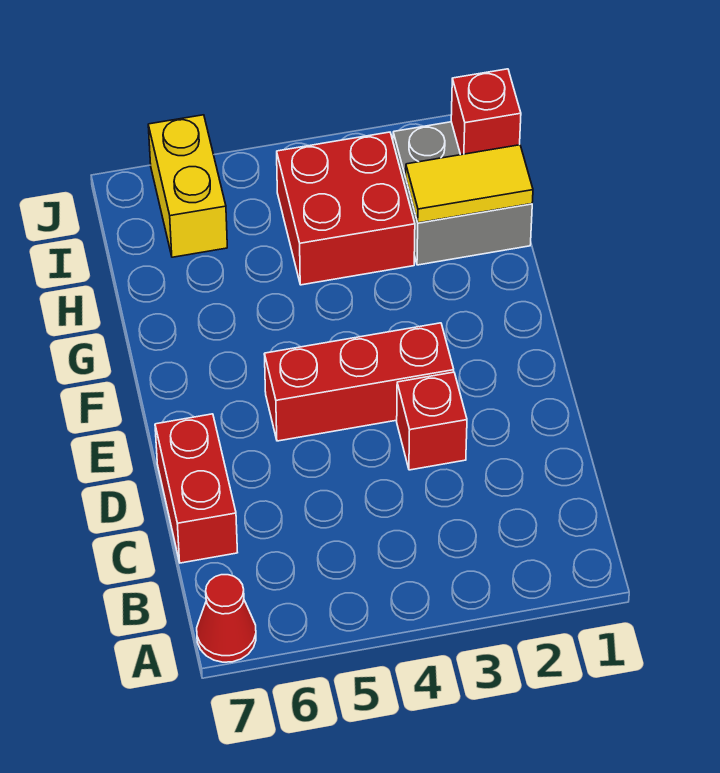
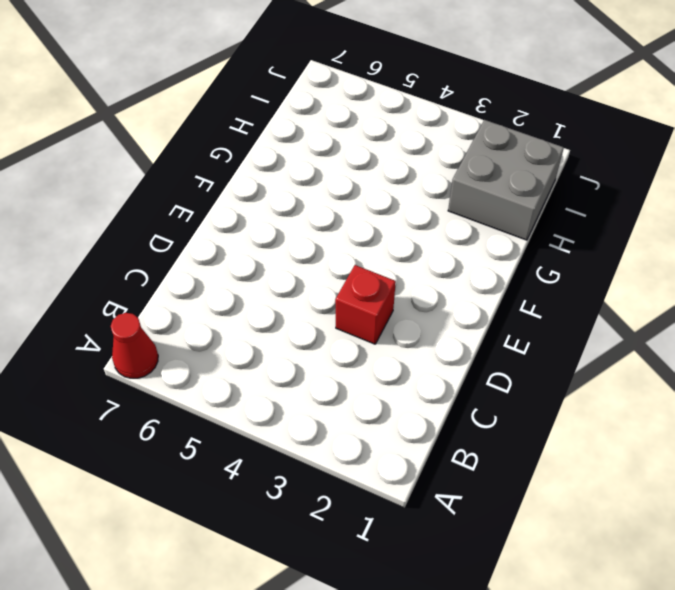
none -> red brick C7:D7 level 1
none -> red brick E3:E5 level 1

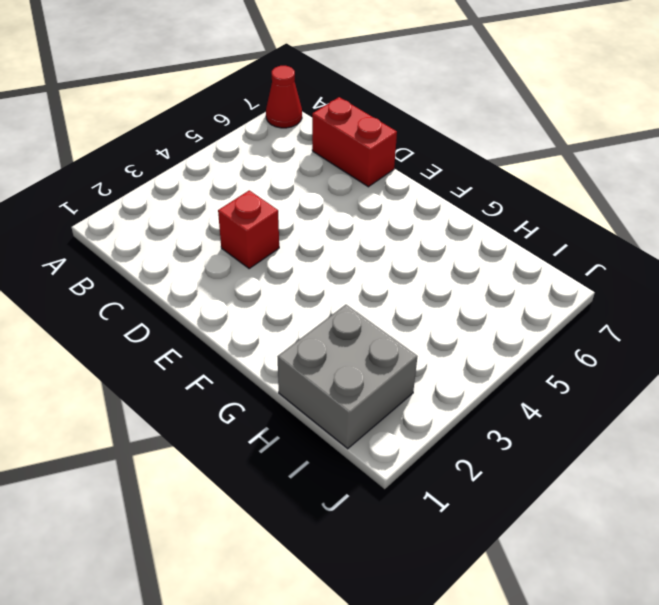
none -> red brick E3:E5 level 1
none -> red brick H3:I4 level 1

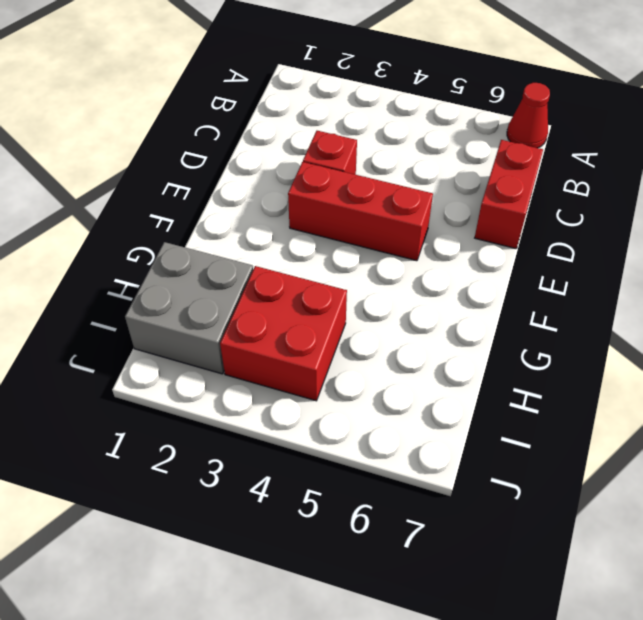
none -> yellow brick I6:J6 level 1
none -> yellow tile H1:H2 level 2

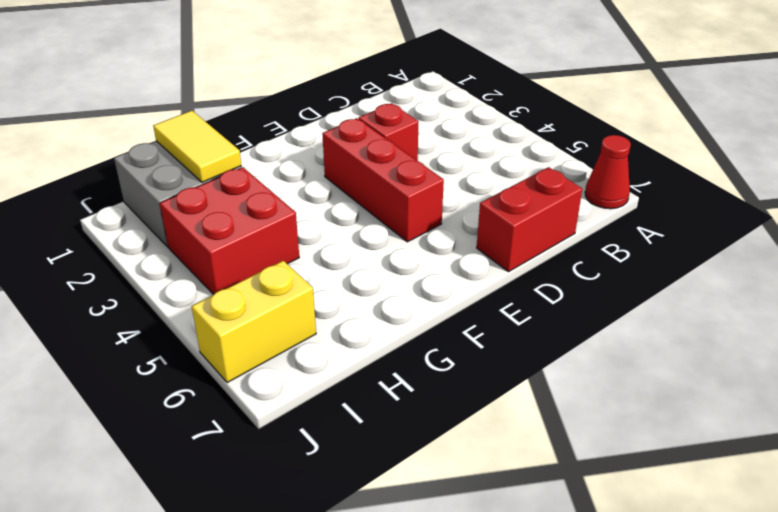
none -> red brick I1 level 2

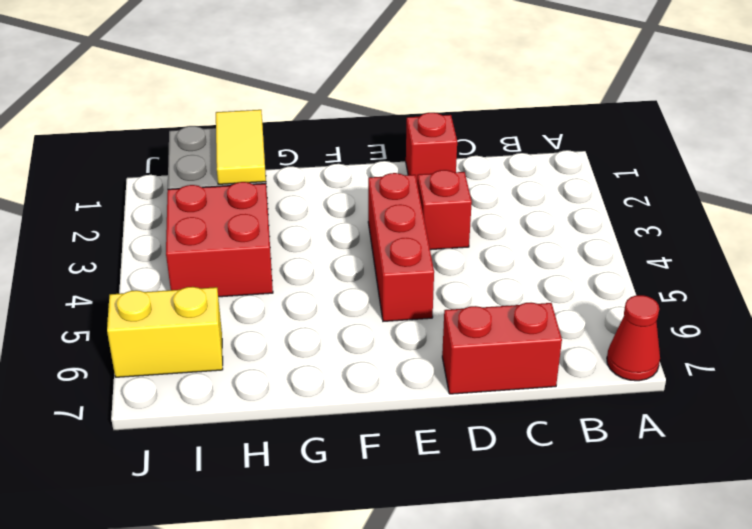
red brick D1 level 1 -> red brick I1 level 2

